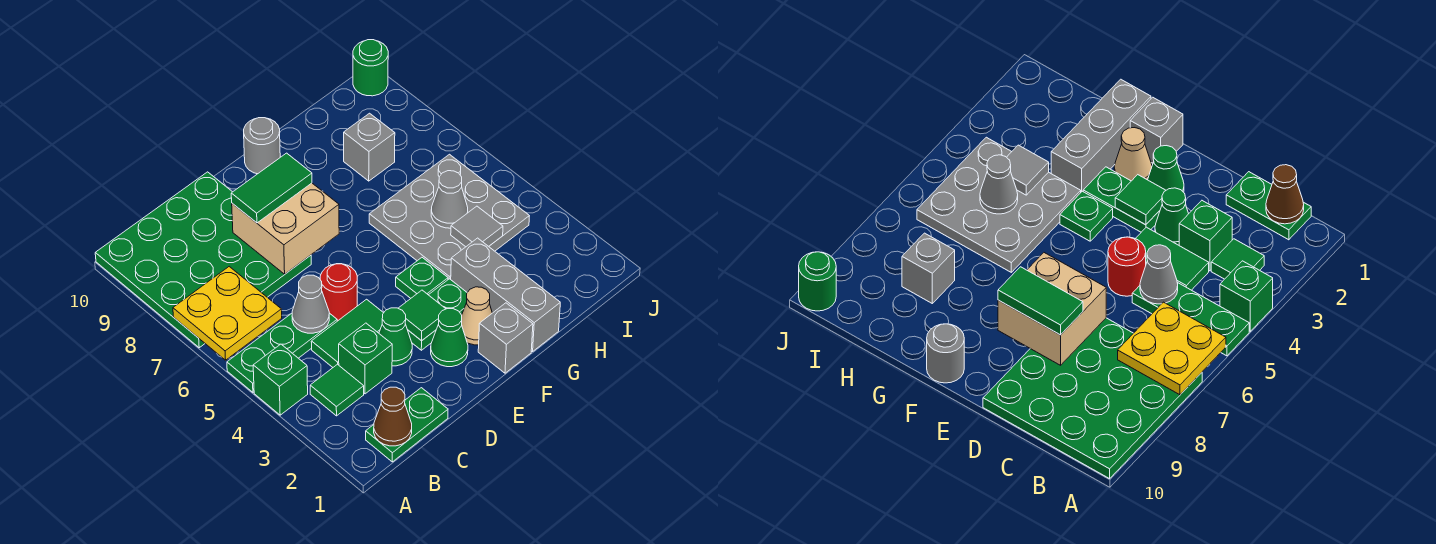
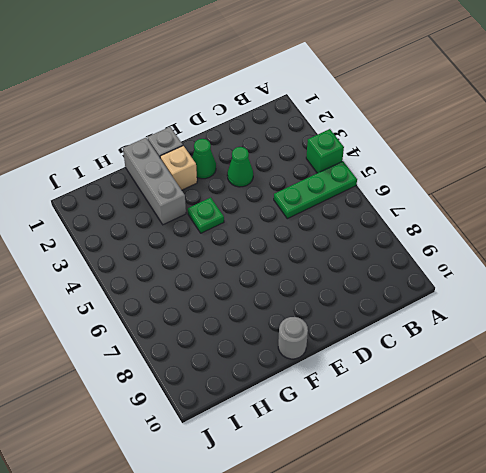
tan brick F2 level 1 -> tan cone F2 level 1
none -> green plate A7:D10 level 1
none -> green plate B1:C1 level 1
none -> green tile B3 level 1

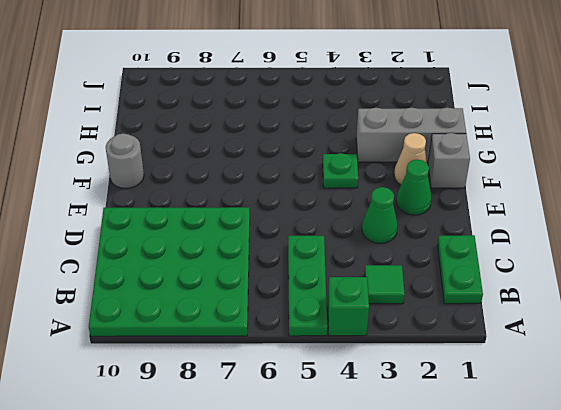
none -> green brick C3 level 1
none -> green tile C4:D4 level 1
none -> red round brick D5 level 1

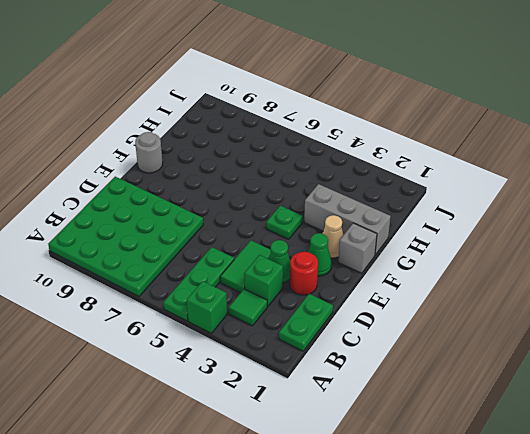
red round brick D2 level 1 -> red round brick D5 level 1
none -> green plate E3:F3 level 1
none -> grey plate G4:I6 level 1
none -> grey brick H8 level 1

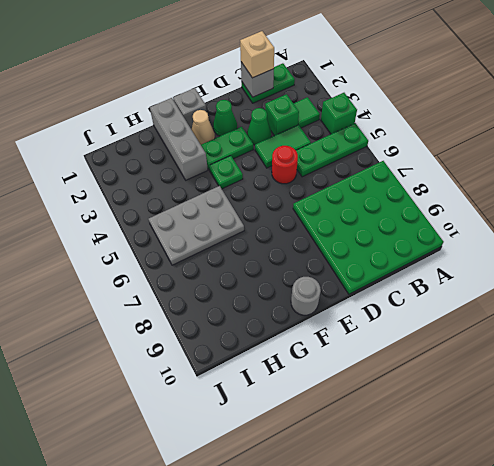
grey brick C1 level 2 -> grey brick H8 level 1
tan brick C1 level 3 -> none
grey plate G5:I6 level 1 -> grey plate G4:I6 level 1
none -> green round brick J10 level 1
none -> yellow plate A6:B7 level 2
none -> brown cone B1 level 2

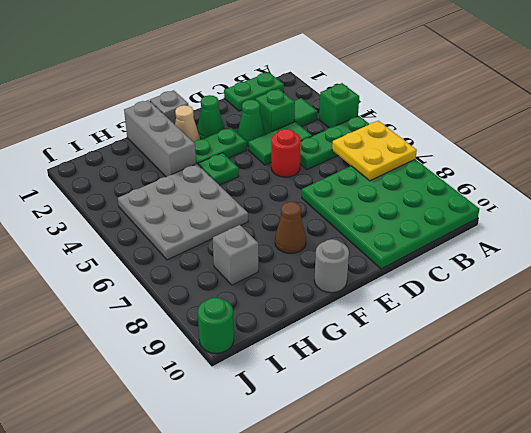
brown cone F8 level 1 -> brown cone B1 level 2
none -> grey cone C5 level 2
none -> tan brick D7:E8 level 2
none -> green tile E3 level 2

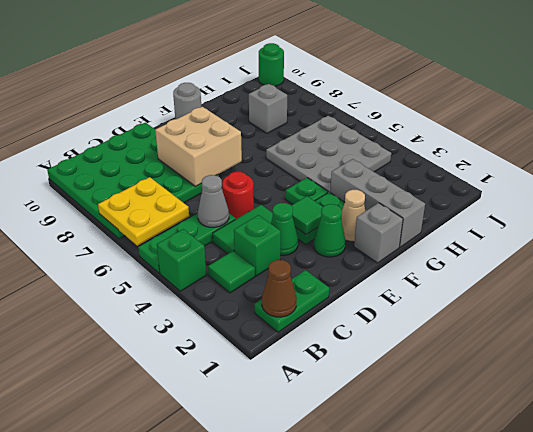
none -> grey tile H4 level 2
none -> grey cone H5 level 2
none -> green tile D8:E8 level 3

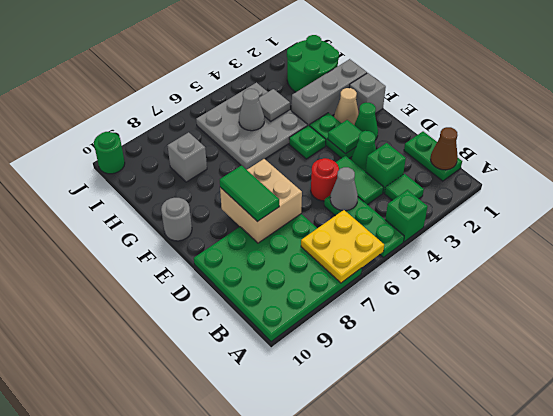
green round brick H1:I2 level 1 -> none

